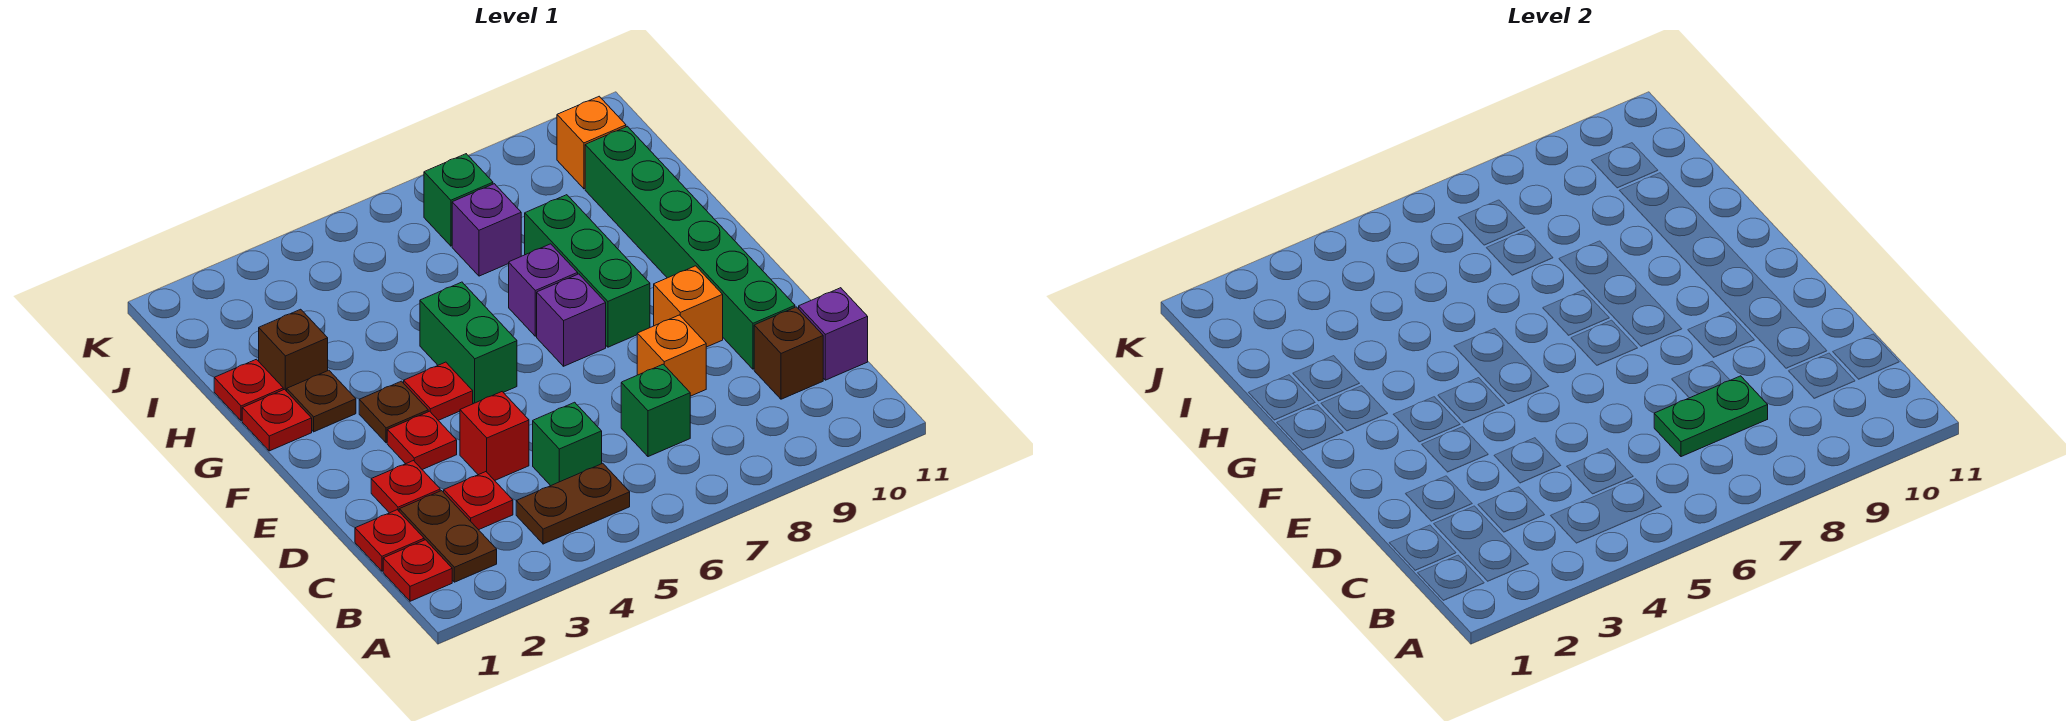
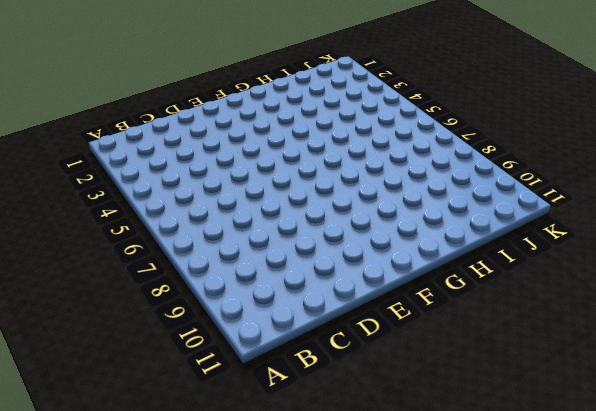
none -> red plate B1 level 1
none -> brown plate B2:C2 level 1
none -> brown plate B4:B5 level 1

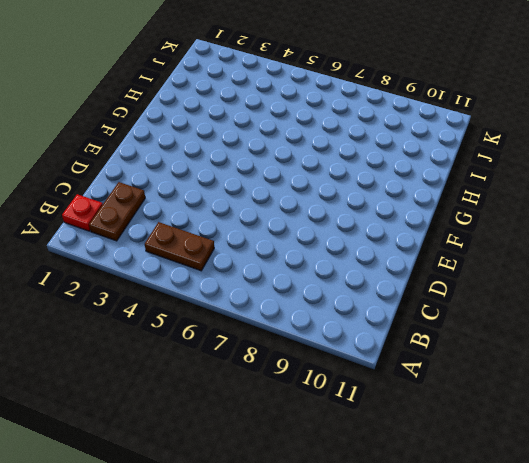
none -> red plate C1 level 1
none -> red plate C3 level 1
none -> green brick C5 level 1

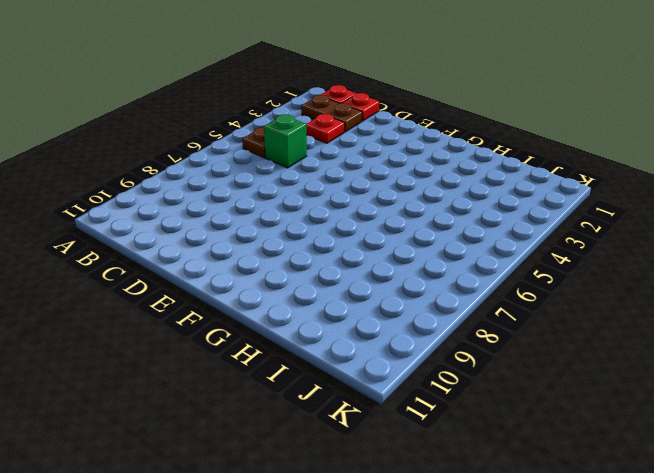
none -> green brick C7 level 1
none -> brown brick C10 level 1
none -> purple brick C11 level 1

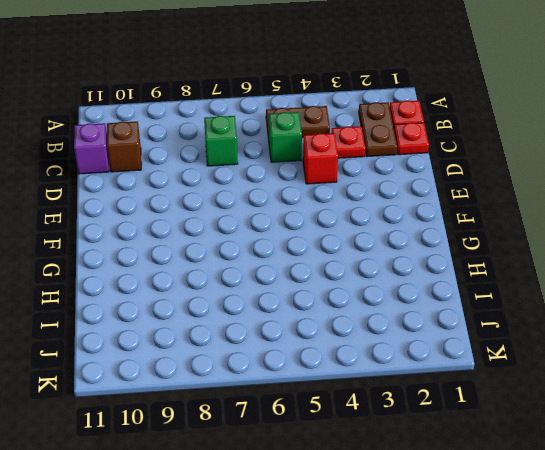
none -> red plate D2 level 1
none -> orange brick D8 level 1
none -> green brick D10:I10 level 1

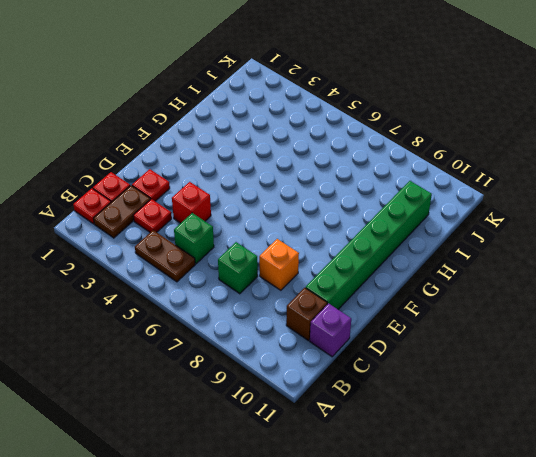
none -> red plate E3 level 1
none -> orange brick E9 level 1
none -> brown plate F3 level 1

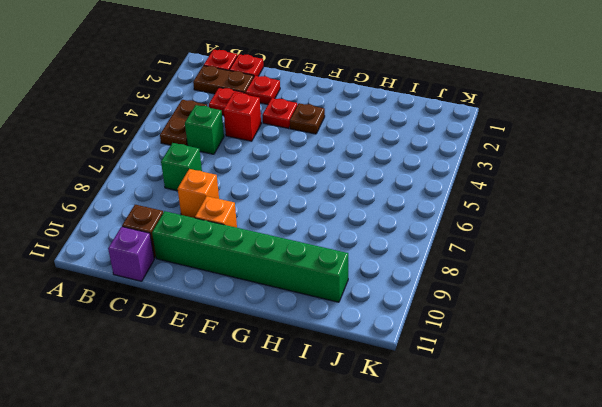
none -> red plate F4 level 1
none -> green brick F5:G5 level 1
none -> purple brick F7 level 1

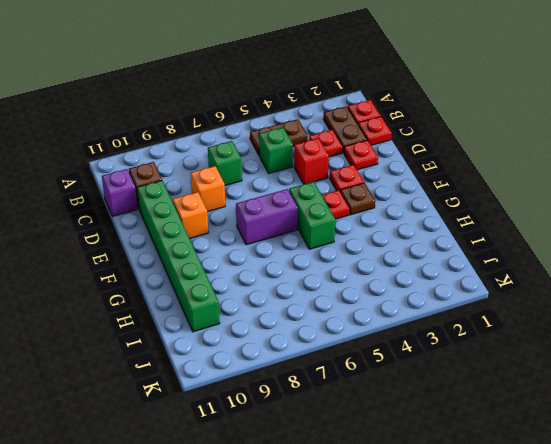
purple brick F6:F7 level 1 -> purple brick F7 level 1
none -> green brick F8:H8 level 1
none -> red plate G1 level 1
none -> brown plate G2 level 1

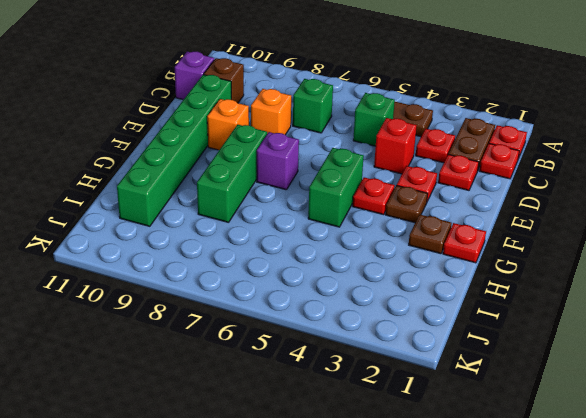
none -> purple brick G7 level 1
none -> red plate H1 level 1
none -> brown brick H2 level 1

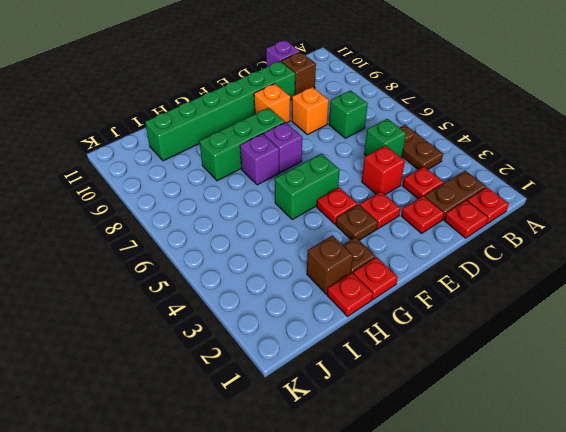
none -> purple brick I7 level 1
none -> green brick J7 level 1
none -> orange brick J10 level 1

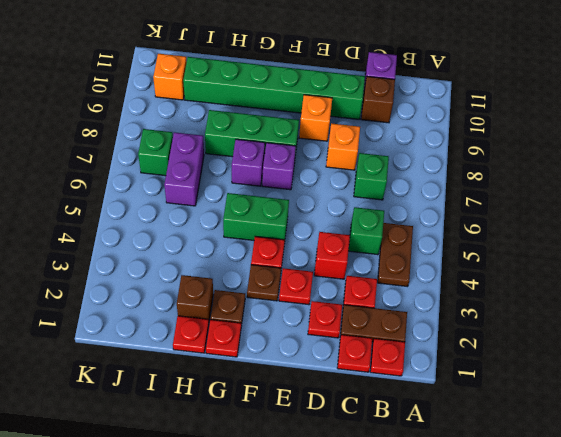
purple brick I6:I7 level 1 -> purple brick I7 level 1
none -> green plate C7:C8 level 2

